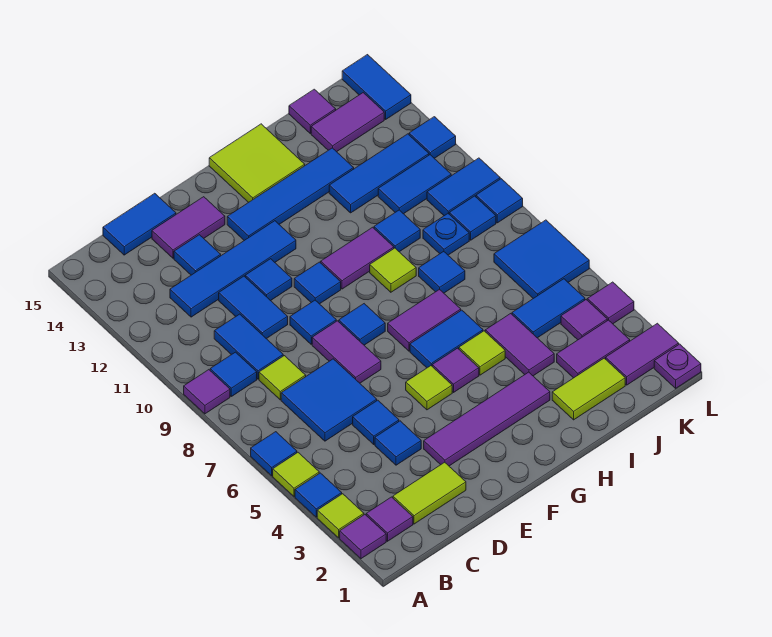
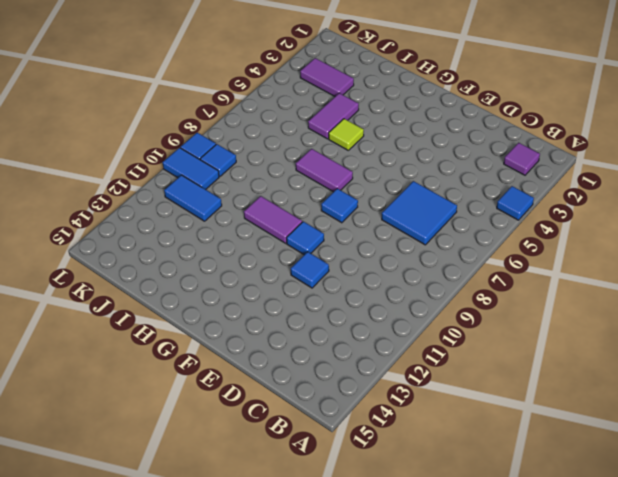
none -> purple tile A2 level 1
none -> lime tile A3 level 1
none -> lime tile A5 level 1
none -> blue tile A6 level 1

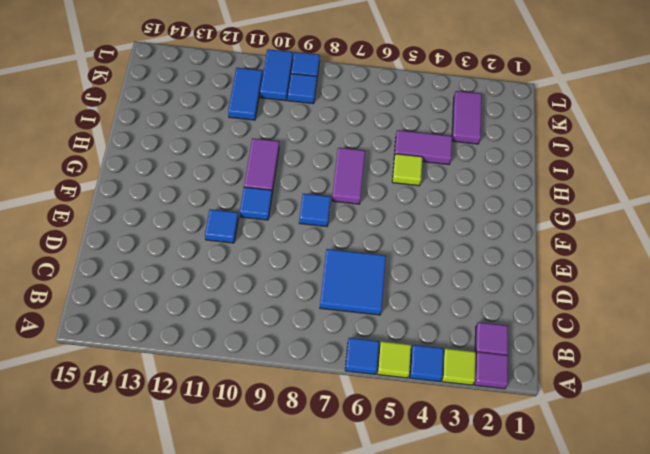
none -> purple tile A9 level 1
none -> blue tile B9 level 1
none -> lime tile C2:D2 level 1
none -> lime tile C8 level 1

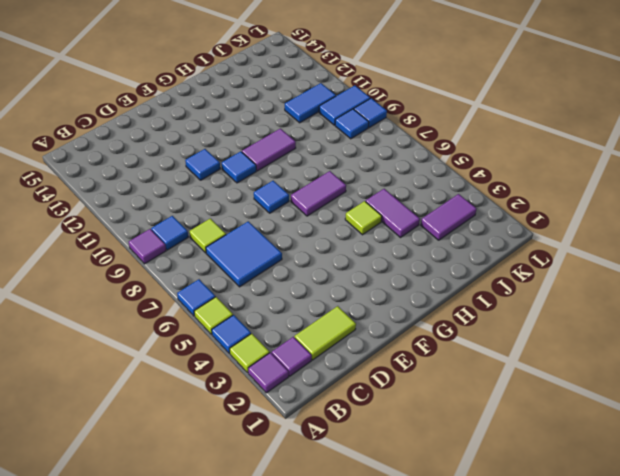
none -> blue tile C9:C10 level 1
none -> blue tile C12:F12 level 1
none -> blue tile C15:D15 level 1
none -> blue tile D4 level 1

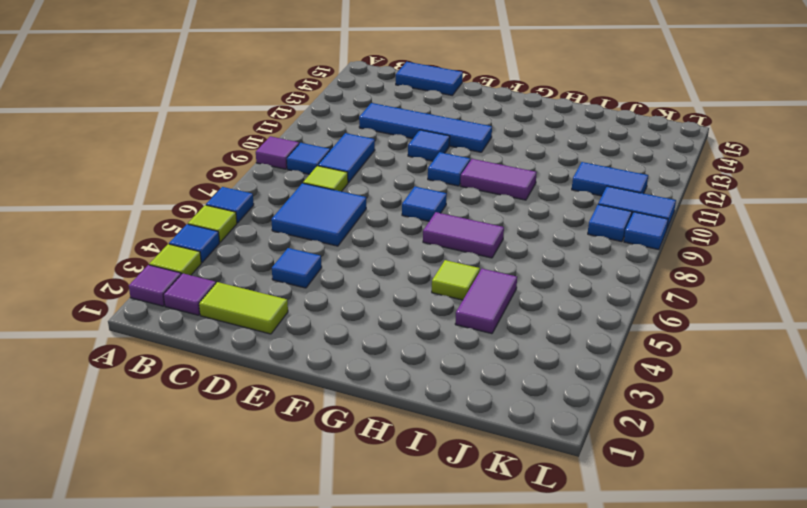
none -> blue tile D5 level 1
none -> blue tile D10:D11 level 1
none -> blue tile D13 level 1
none -> purple tile D14:E14 level 1

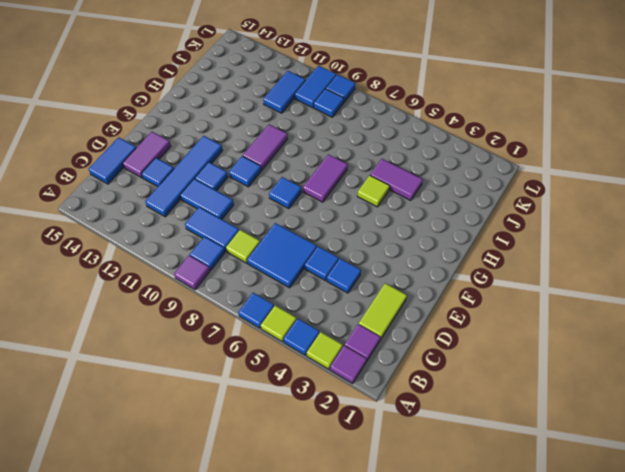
none -> purple tile E3:H3 level 1
none -> purple tile E7:E8 level 1
none -> blue tile E9 level 1
none -> lime tile F5 level 1

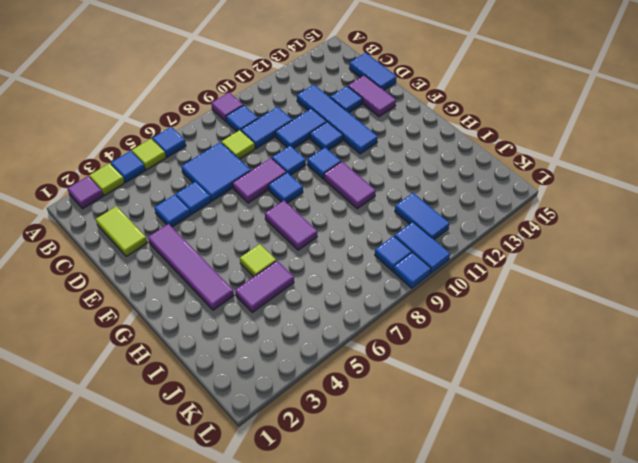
none -> purple tile B2 level 1
none -> lime tile F5 level 1
none -> blue tile F13:I13 level 1
none -> purple tile G5 level 1

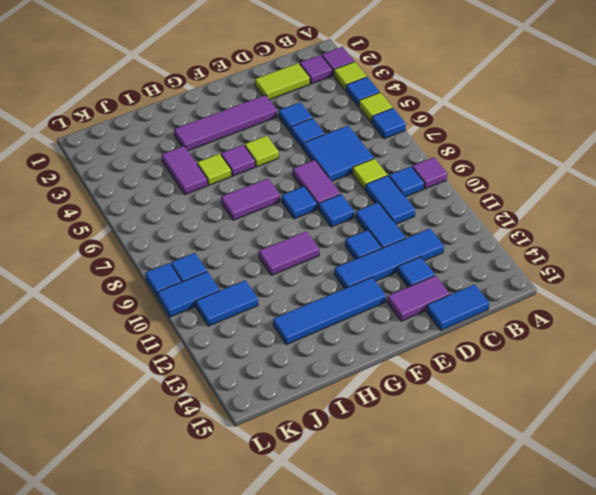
none -> blue tile F10 level 1
none -> blue tile G6:H6 level 1
none -> lime tile G14:H15 level 1
none -> lime tile H9 level 1

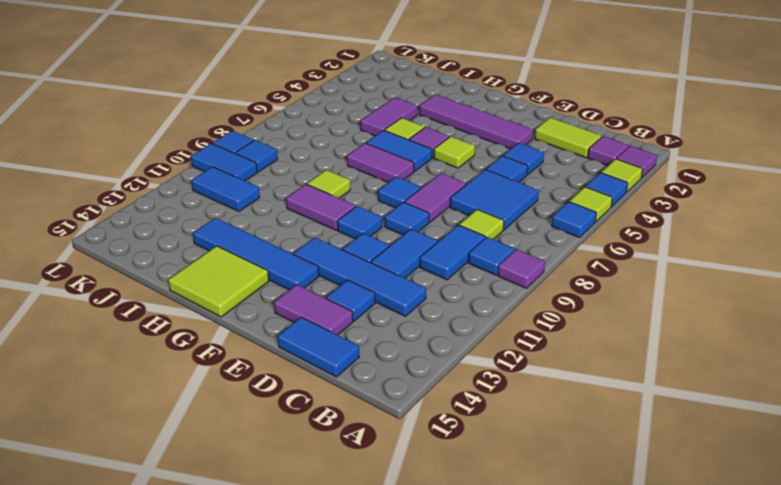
none -> lime tile I2:J2 level 1
none -> blue tile I8 level 1
none -> blue tile I10 level 1
none -> blue tile I12:K12 level 1

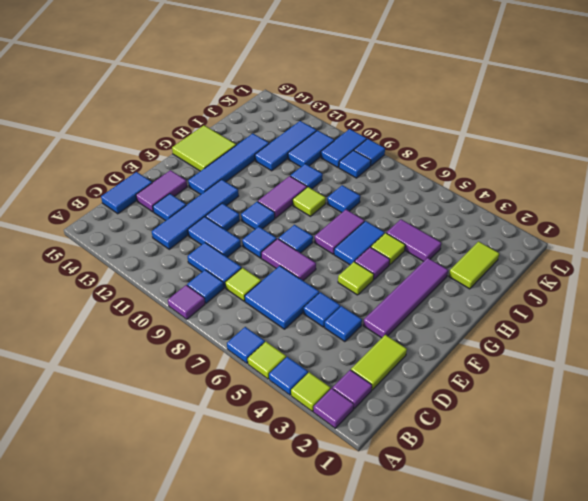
none -> purple tile J3:K3 level 1
none -> blue tile J5:K5 level 1
none -> blue plate J9 level 1
none -> purple tile J14:K14 level 1

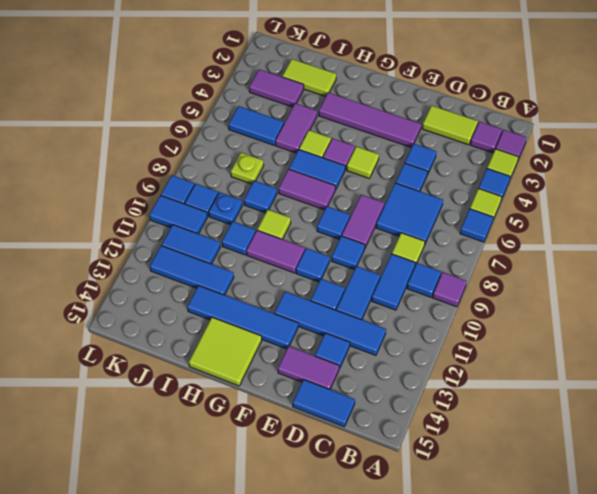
lime plate J7 level 1 -> none
none -> purple tile J14:K14 level 1
none -> purple tile J15 level 1
none -> purple tile K2:L2 level 1
none -> purple tile K4 level 1

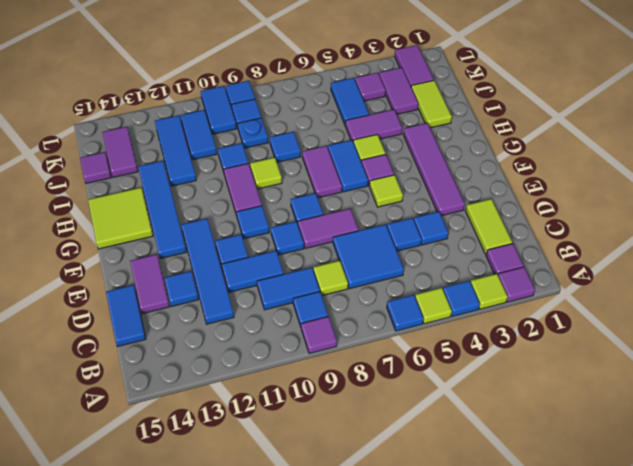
none -> blue tile K6:L7 level 1
none -> purple plate L1 level 1
none -> purple tile L4 level 1
none -> blue tile L12 level 1

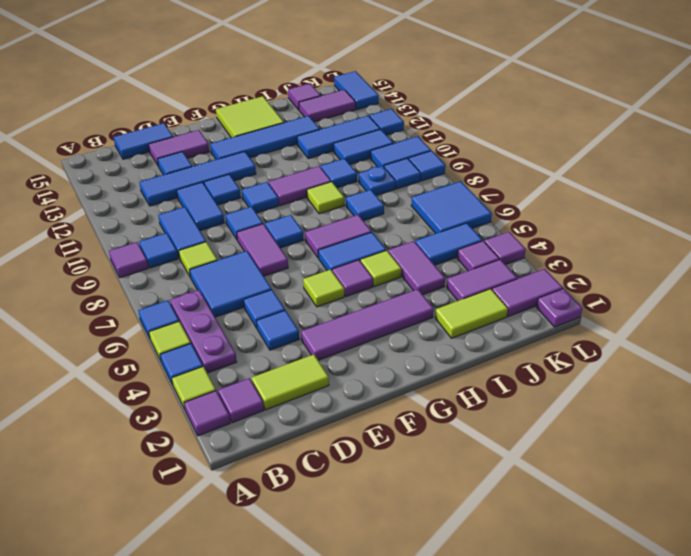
purple plate B4:B6 level 1 -> none

